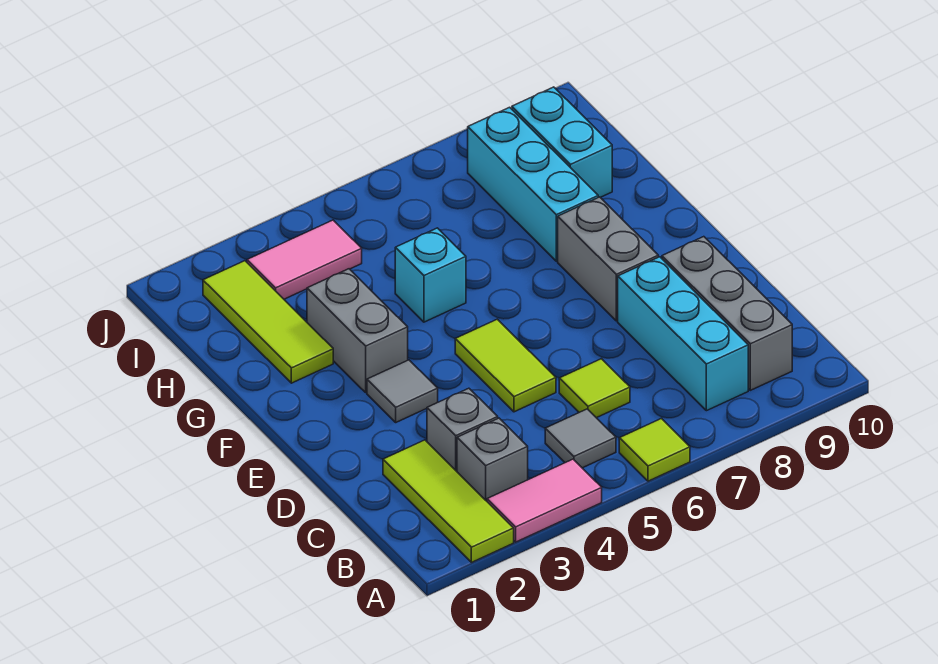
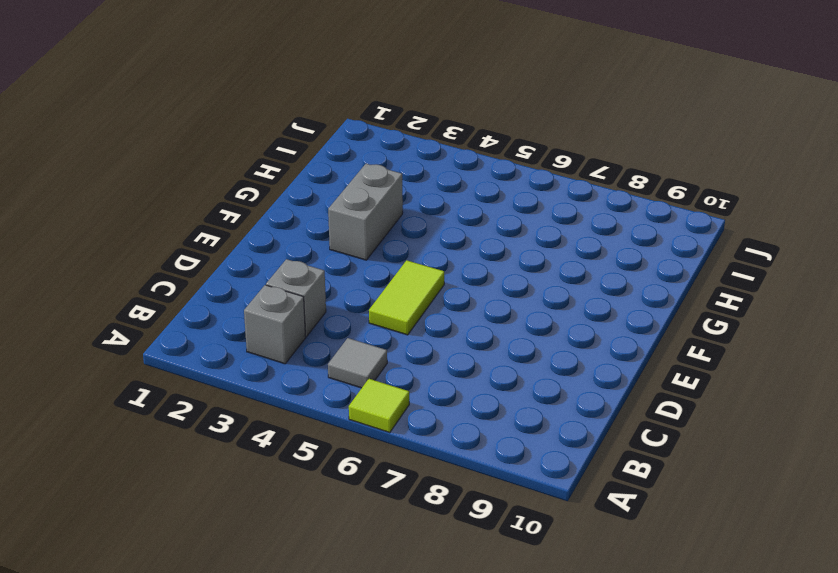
none -> lime tile A2:C2 level 1
none -> pink tile A3:A4 level 1
none -> cyan brick B8:D8 level 1

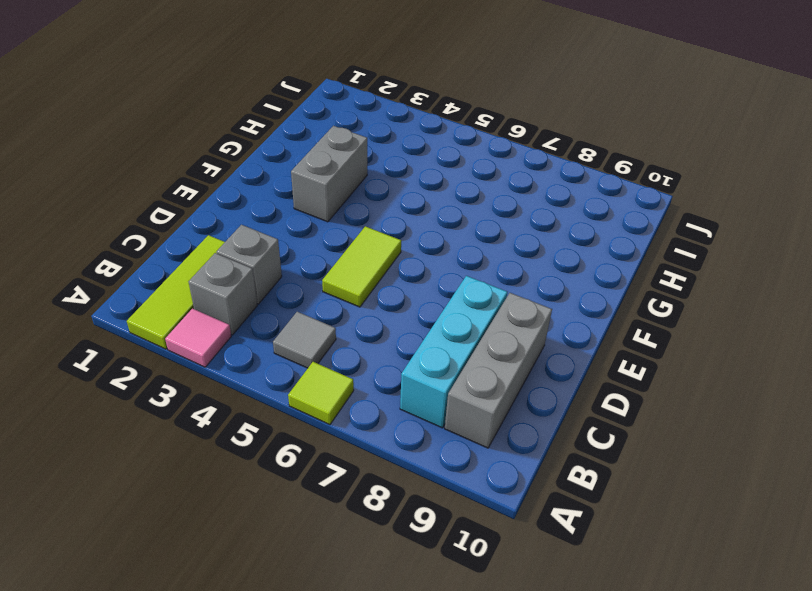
pink tile A3 level 1 -> pink tile A3:A4 level 1
none -> lime tile C6 level 1
none -> grey tile E3 level 1
none -> grey brick E8:F8 level 1

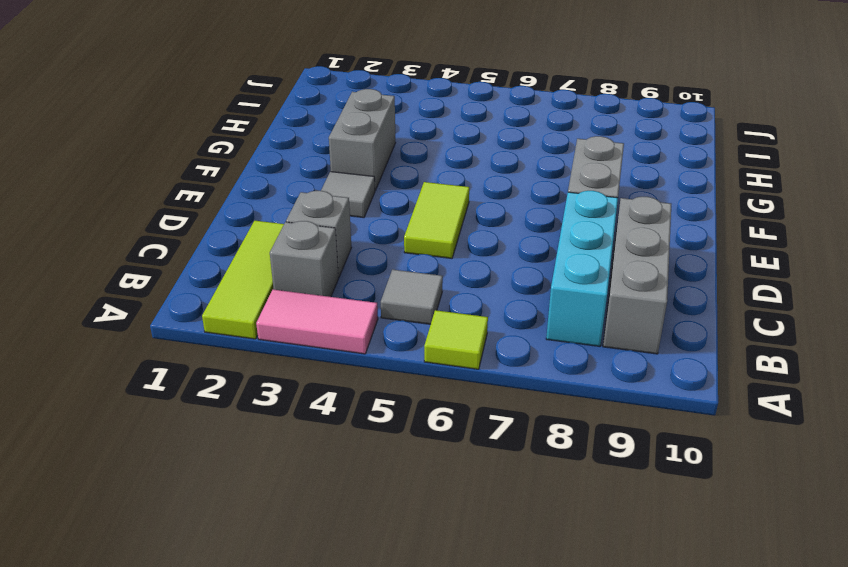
none -> lime tile C6 level 1
none -> lime tile G2:I2 level 1
none -> cyan brick G5 level 1

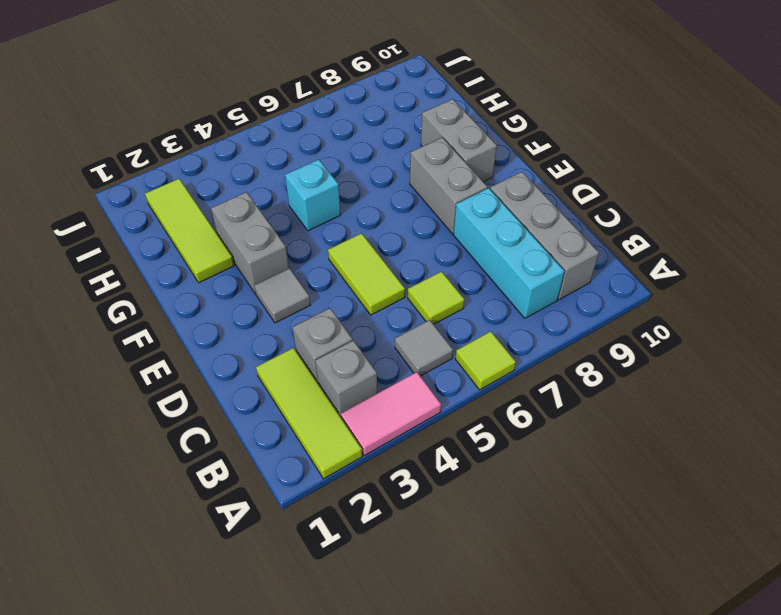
grey brick F9:G9 level 1 -> none
none -> cyan brick G8:I8 level 1
none -> cyan brick H9:I9 level 1
none -> pink tile I3:I4 level 1

